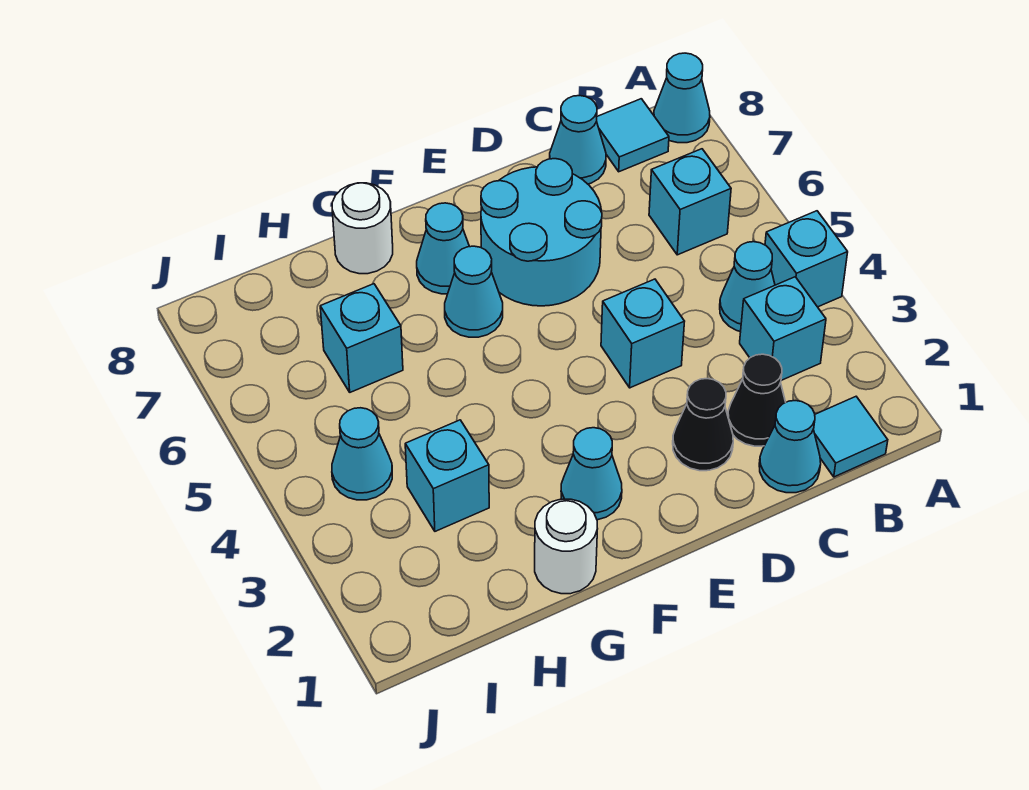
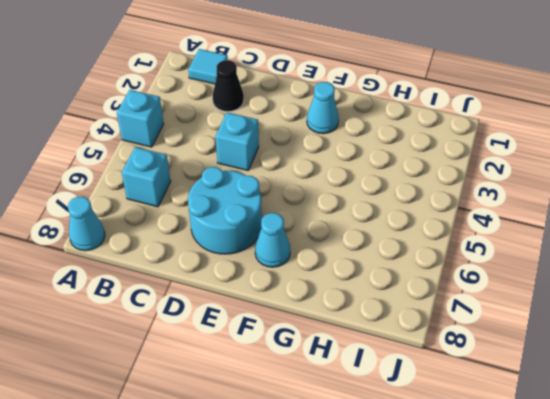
none -> cyan brick B3 level 1
none -> cyan cone B4 level 1
none -> cyan tile B8 level 1

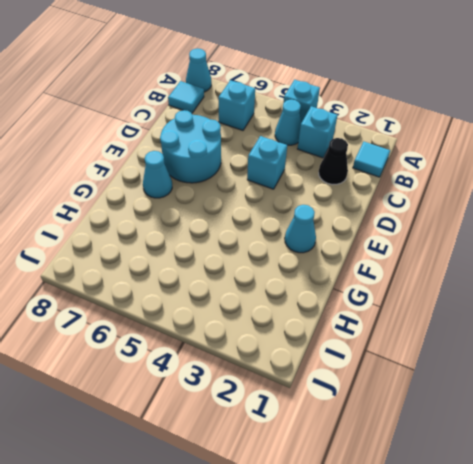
none -> cyan cone C1 level 1
none -> cyan cone C8 level 1
none -> black cone D2 level 1

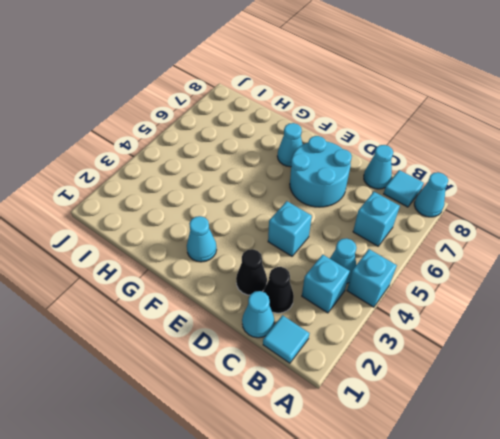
none -> cyan cone F6 level 1
none -> white round brick G1 level 1
none -> white round brick G8 level 1

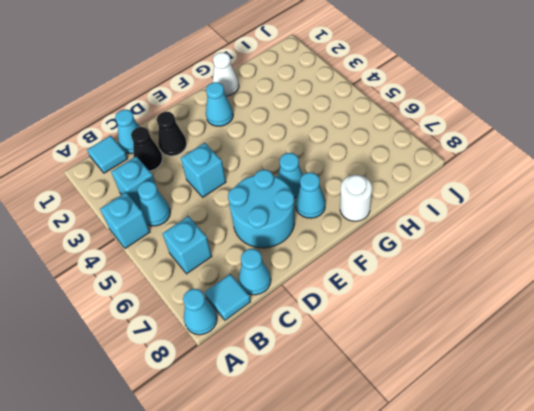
white cone G1 level 1 -> white round brick G1 level 1
none -> cyan brick H3 level 1
none -> cyan brick H6 level 1
none -> cyan cone I4 level 1

